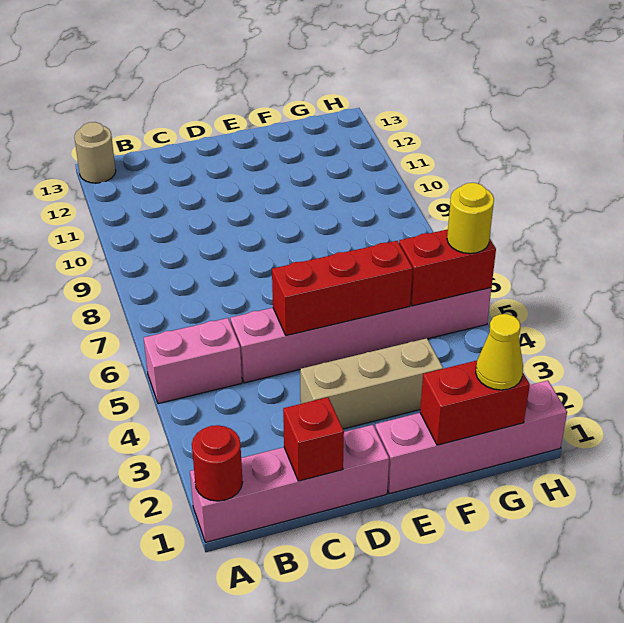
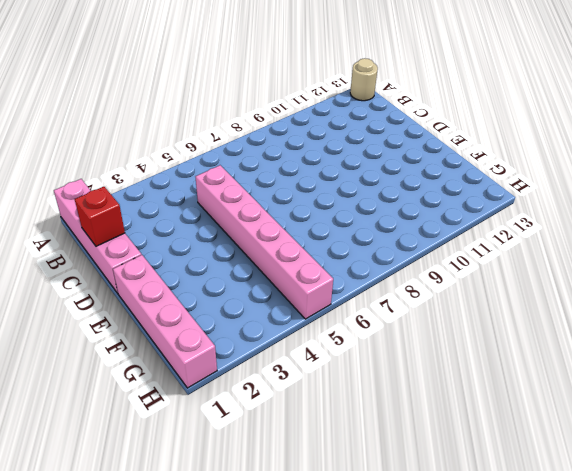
none -> pink brick A5:B5 level 1
none -> tan brick D3:F3 level 1
none -> red round brick A1 level 2

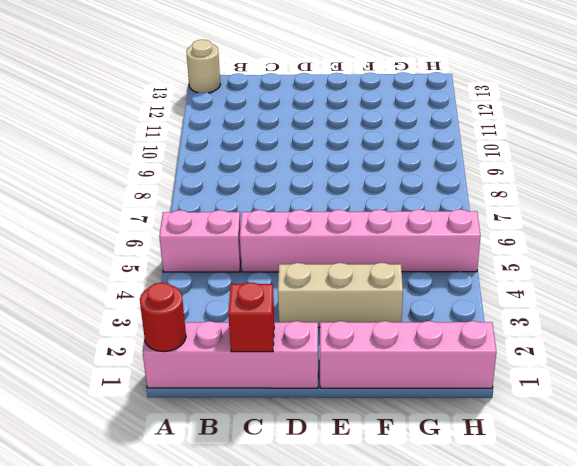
none -> red brick D5:F5 level 2
none -> red brick F1:G1 level 2
none -> red brick G5:H5 level 2

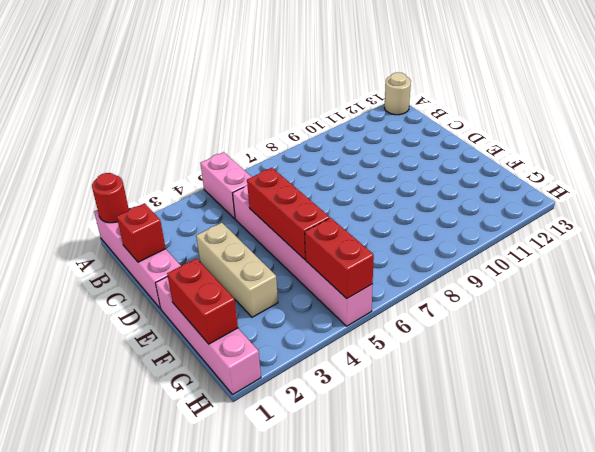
none -> yellow cone G1 level 3
none -> yellow round brick H5 level 3

